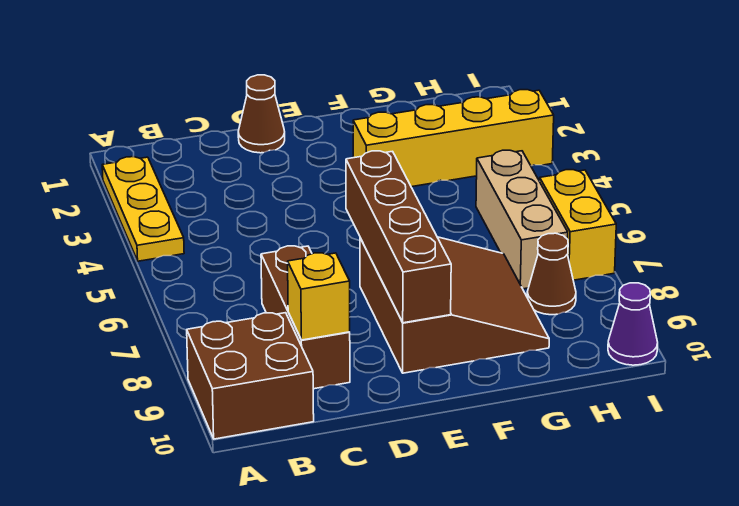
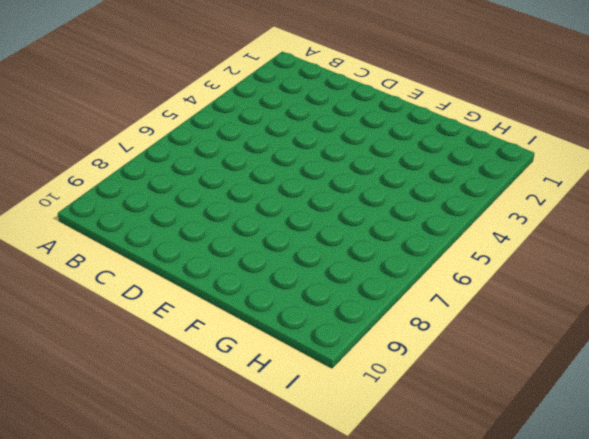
none -> yellow plate A2:A4 level 1
none -> brown brick A9:B10 level 1
none -> brown brick C7:C9 level 1

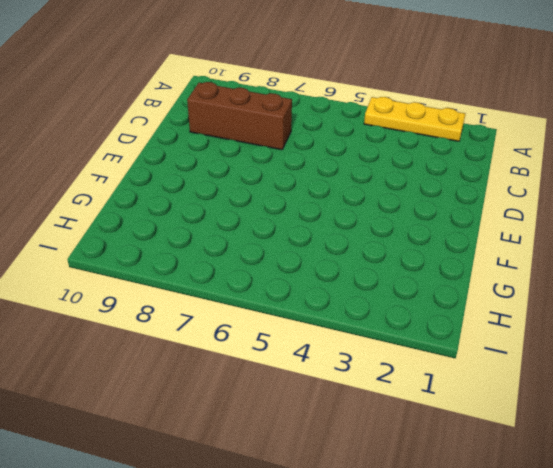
none -> brown brick A9:B10 level 1
none -> brown cone D1 level 1
none -> brown slope E7:G9 level 1 top E

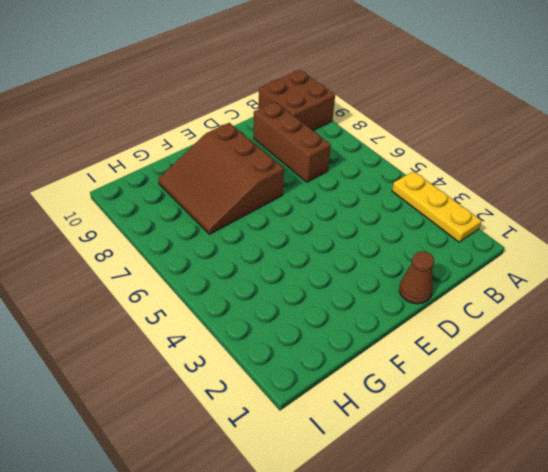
none -> yellow brick F3:I3 level 1
none -> tan brick H5:H7 level 1
none -> brown cone H8 level 1

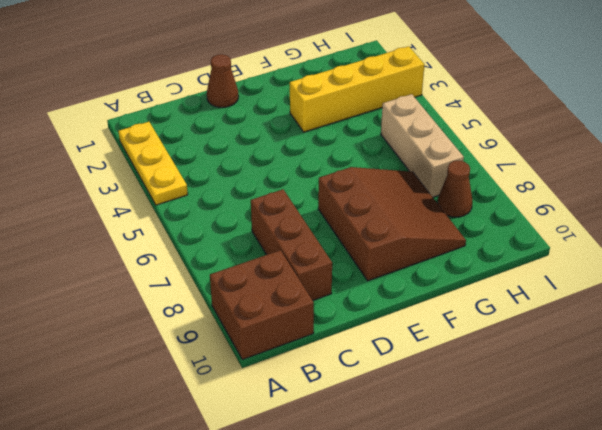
none -> yellow brick I6:I7 level 1
none -> purple cone I10 level 1
none -> yellow brick C9 level 2

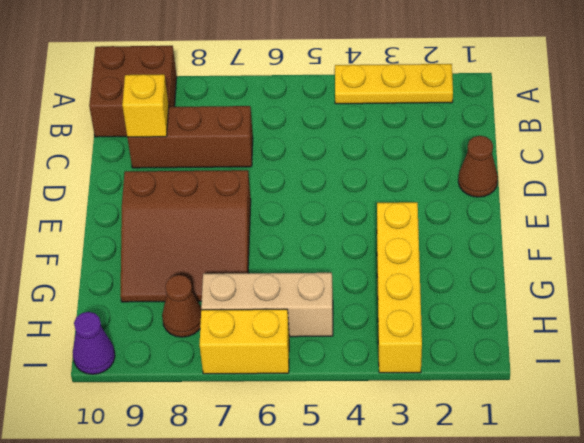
none -> brown brick E6:E9 level 2

